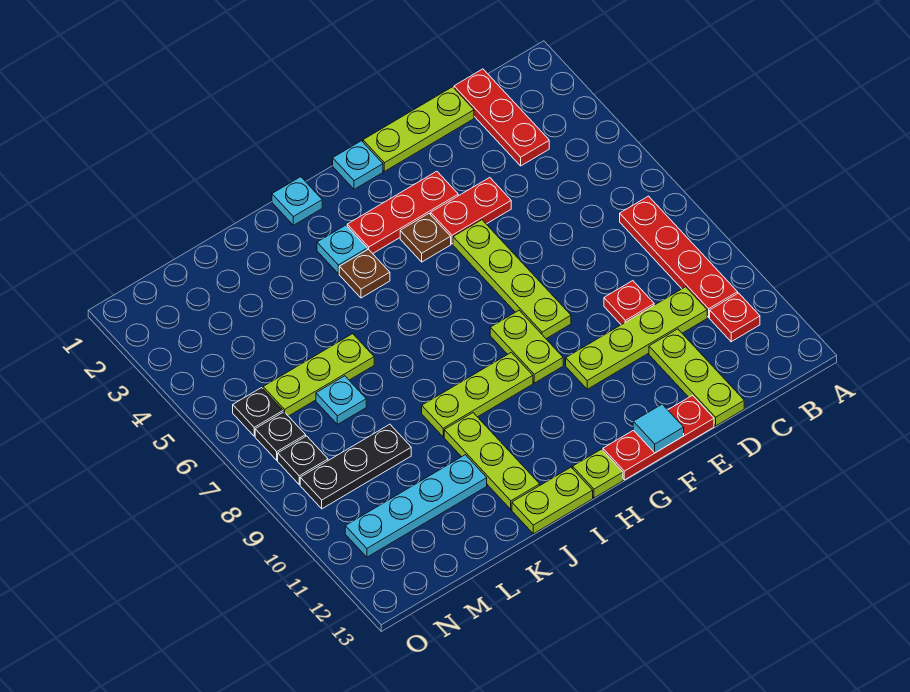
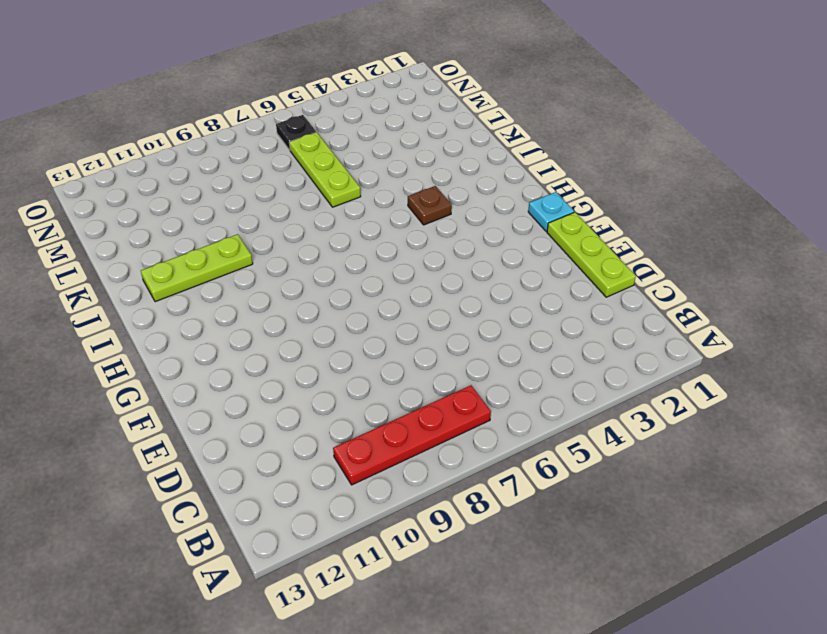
none -> red plate B11 level 1
none -> red plate C1:C3 level 1
none -> lime plate C10:F10 level 1

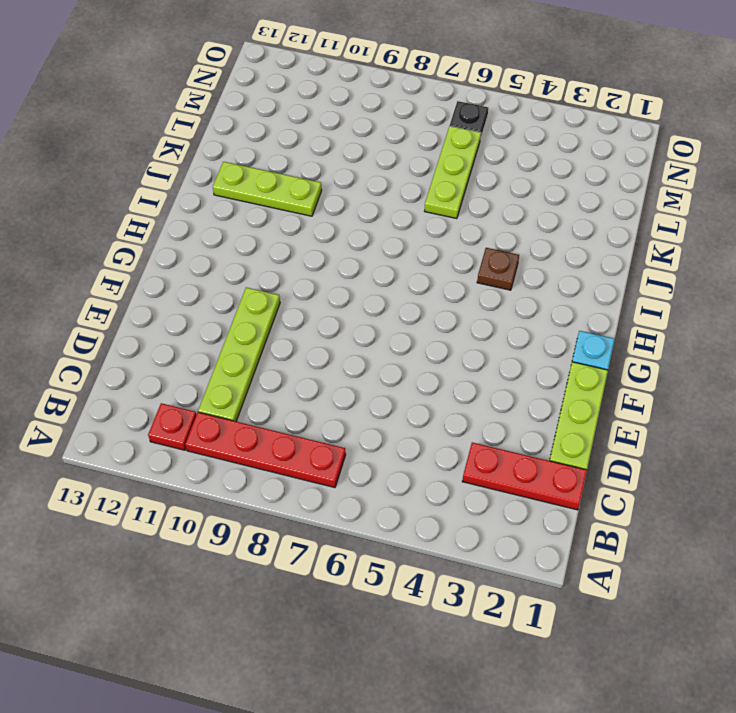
none -> red plate D9 level 1
none -> lime plate D11:D13 level 1
none -> red plate E4:F4 level 1

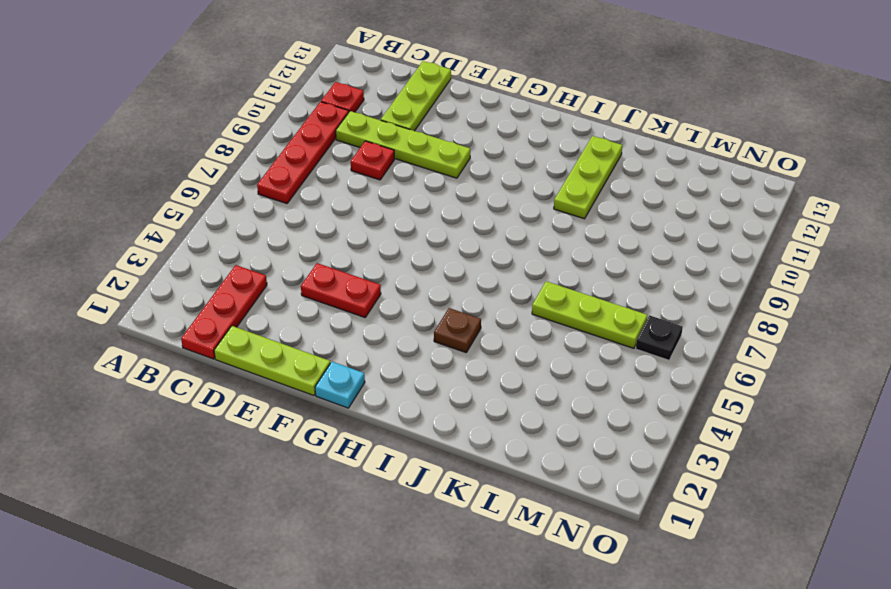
none -> red plate E13:G13 level 1
none -> red plate F3:H3 level 1
none -> lime plate F5:F8 level 1

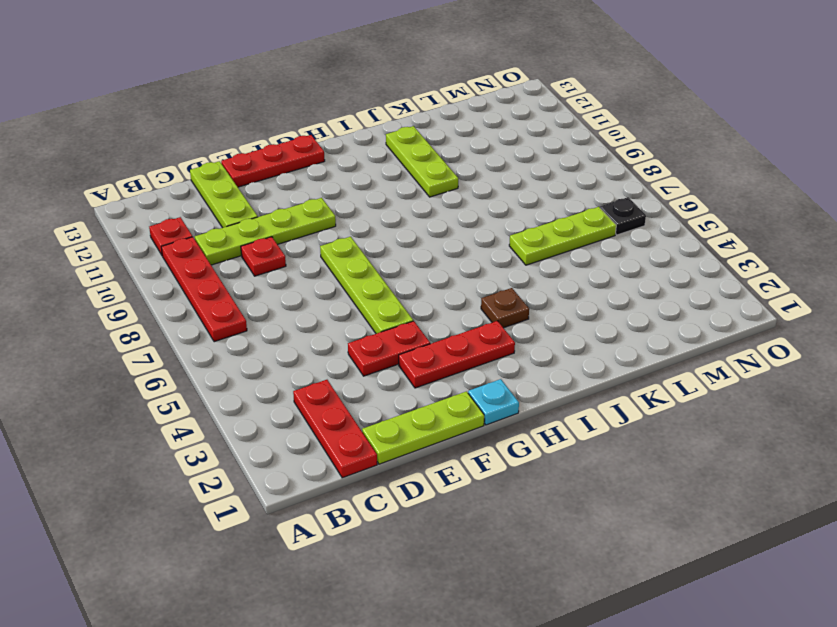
none -> brown plate G4 level 1
none -> lime plate G8:G9 level 1
none -> lime plate H9:J9 level 1

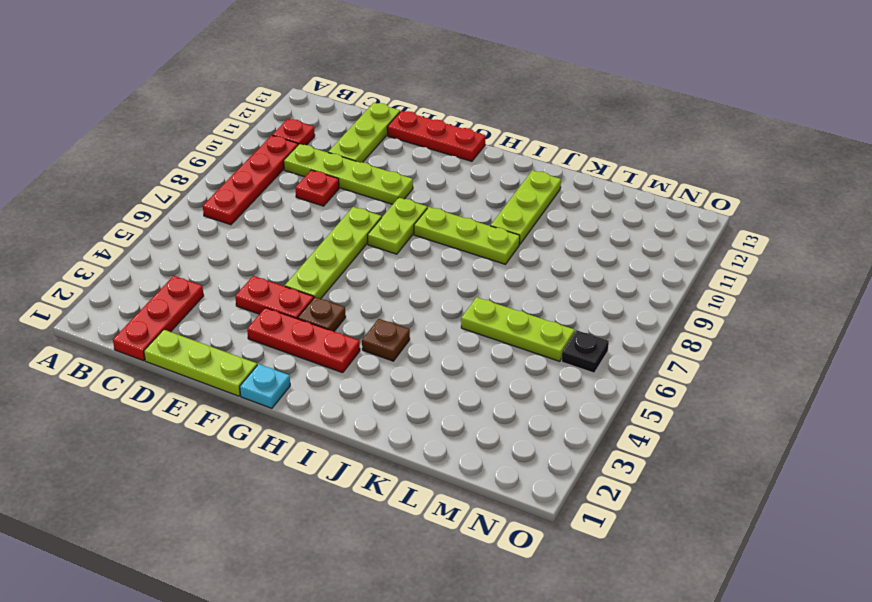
none -> lime plate H13 level 1
none -> cyan plate I1 level 1
none -> cyan plate I3 level 1

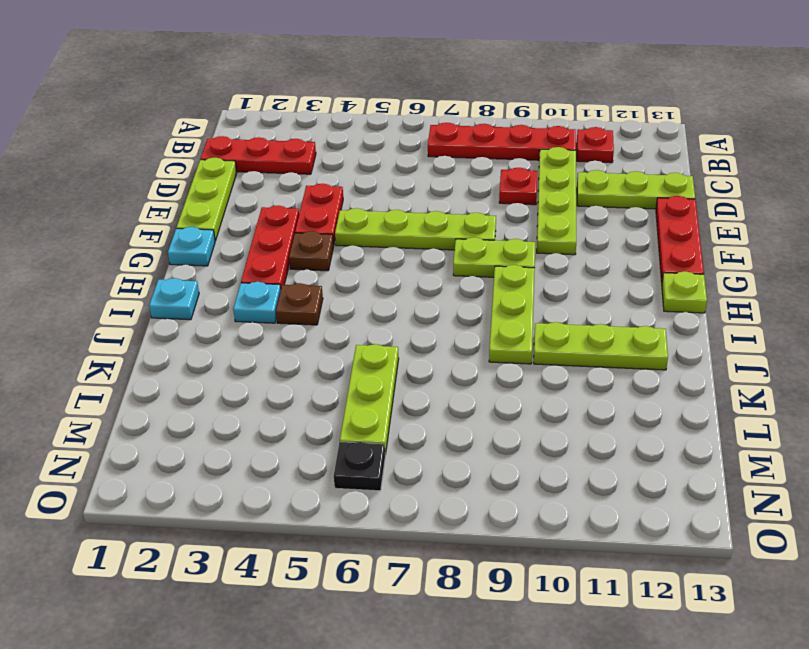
none -> lime plate I13:J13 level 1
none -> cyan plate K11:N11 level 1
none -> cyan plate L7 level 1

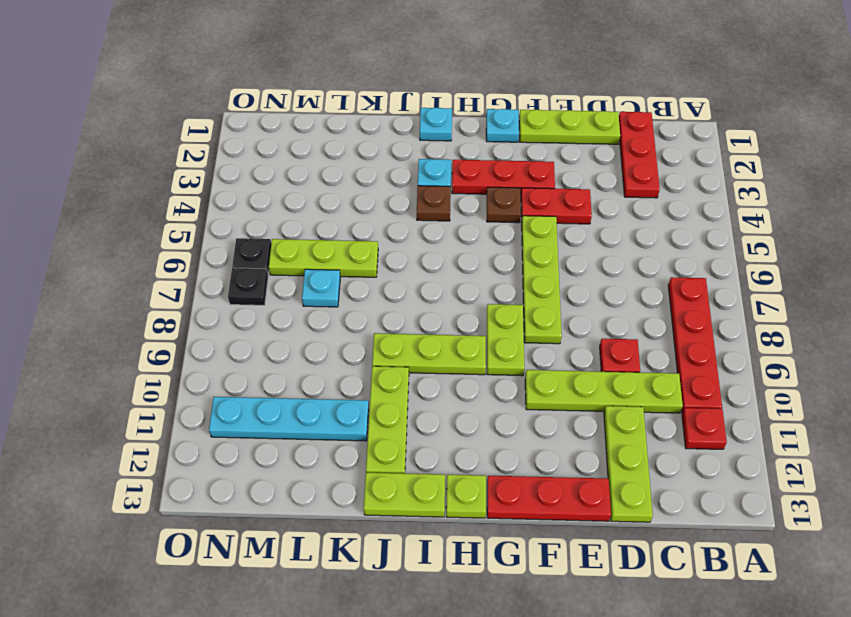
none -> black plate L9:N9 level 1
none -> black plate N8 level 1
none -> cyan tile F13 level 2

